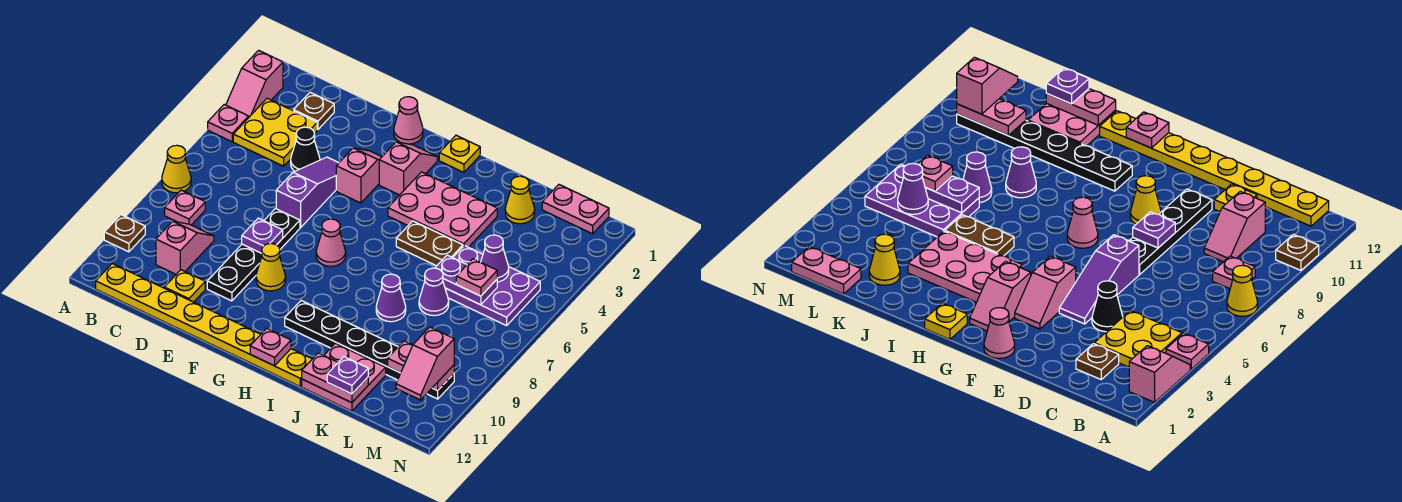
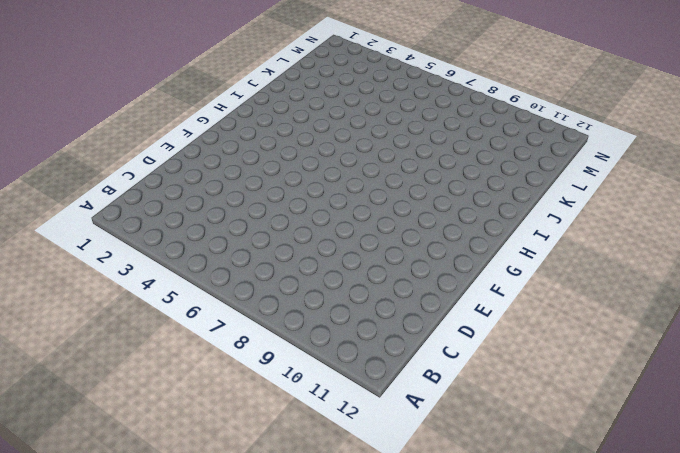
none -> pink slope A2:A3 level 1 top 2
none -> pink plate A4 level 1
none -> yellow cone A7 level 1
none -> brown plate A10 level 1

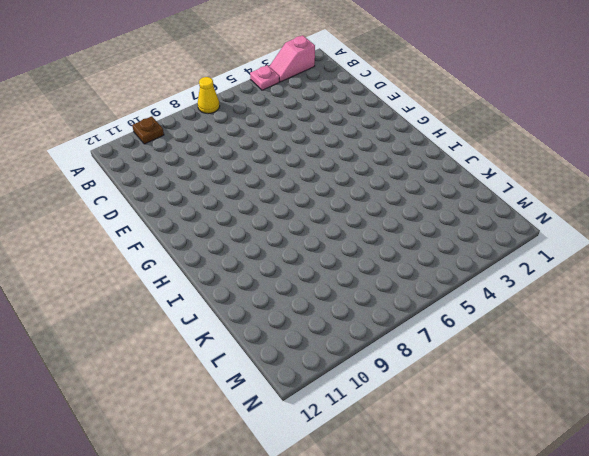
none -> yellow plate B3:C4 level 1
none -> pink plate B8 level 1
none -> yellow plate B12:I12 level 1
none -> brown plate C2 level 1

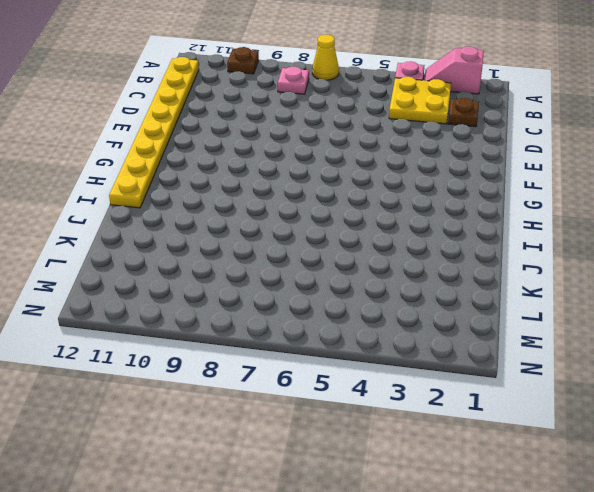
none -> pink slope C9:C10 level 1 top 10
none -> black cone D4 level 1
none -> yellow plate D11 level 1
none -> purple slope E4:E6 level 1 top 6

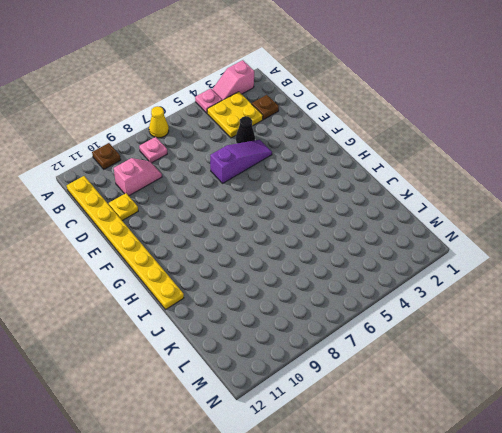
none -> black plate E7:E10 level 1
none -> pink cone F1 level 1
none -> pink slope F3:F4 level 1 top 4
none -> yellow cone F9 level 1

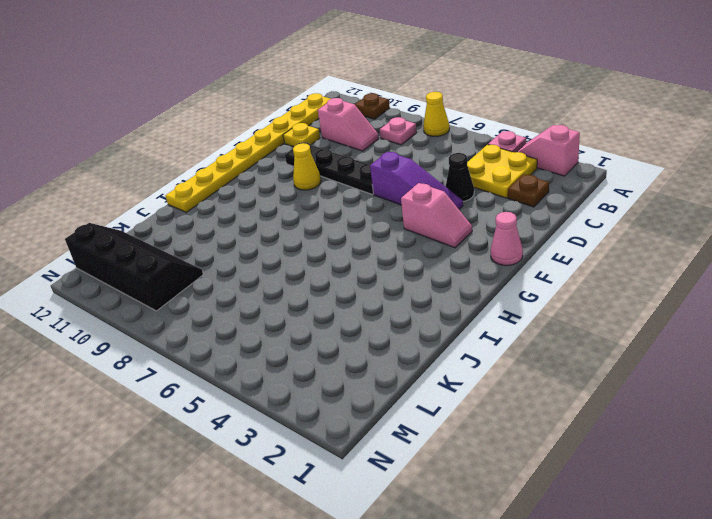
black slope L9:M12 level 1 top M -> black plate H10:M10 level 1
none -> pink slope G2:G3 level 1 top 3
none -> pink cone G7 level 1
none -> yellow plate H1 level 1
none -> pink plate H3:J4 level 1

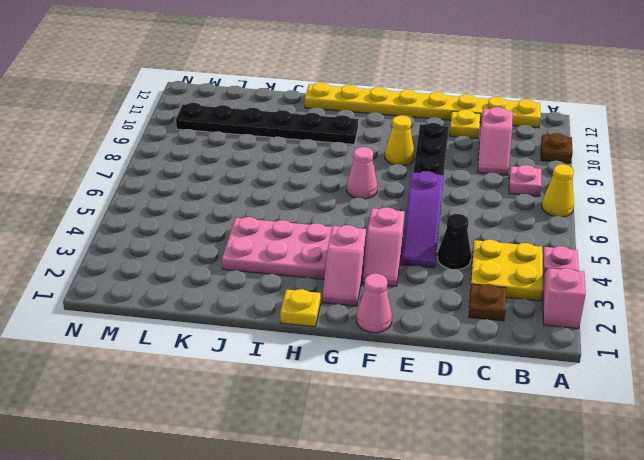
none -> brown plate I5:J5 level 1
none -> purple cone J8 level 1
none -> pink plate J11:K12 level 1
none -> yellow cone K2 level 1

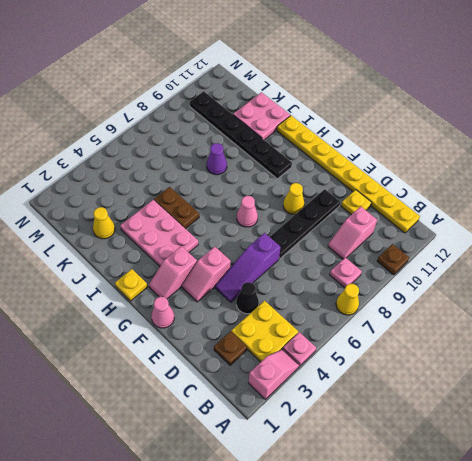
none -> purple plate K5:M6 level 1
none -> purple cone K7 level 1
none -> pink plate L1:M1 level 1
none -> purple plate E8 level 2

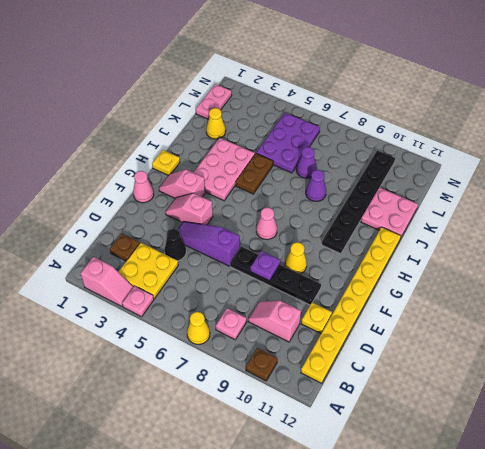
none -> pink plate H12 level 2
none -> pink plate J12:K12 level 2
none -> purple plate K6:L6 level 2
none -> purple cone L5 level 2

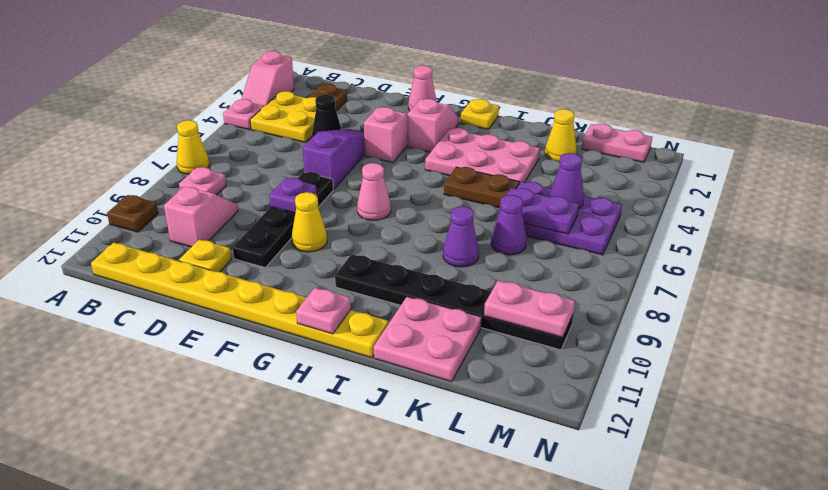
none -> pink plate J12:K12 level 2
none -> purple plate K12 level 3
none -> pink plate L6 level 3
none -> pink slope M10:M11 level 3 top 10

